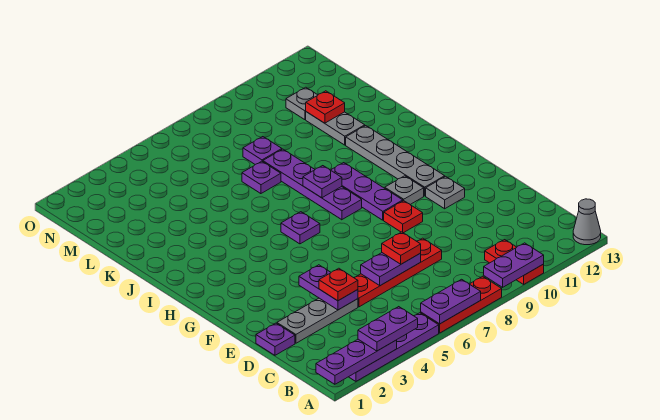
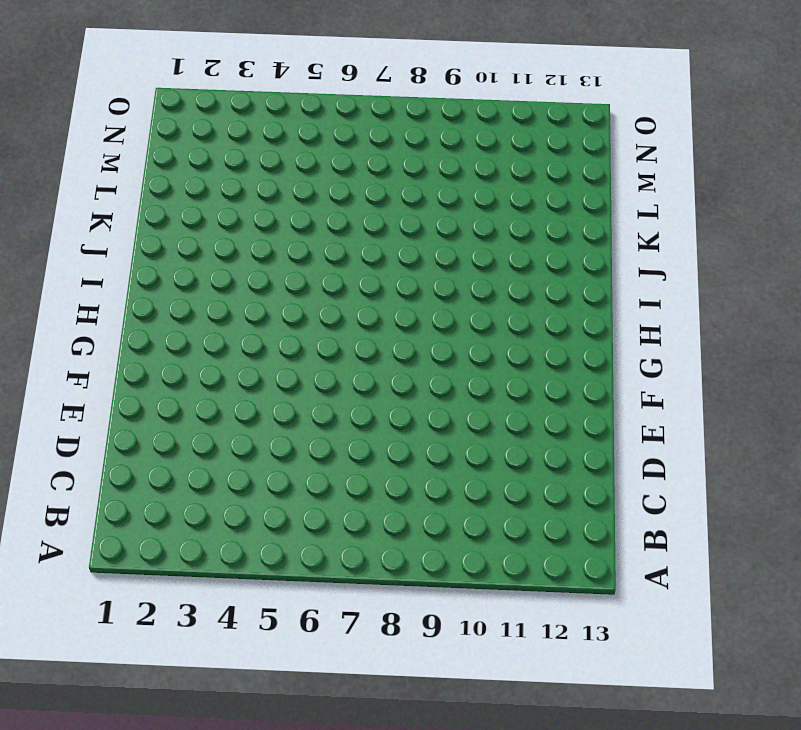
none -> purple plate A2:A5 level 1
none -> red plate A6:A8 level 1
none -> red plate A10:B10 level 1

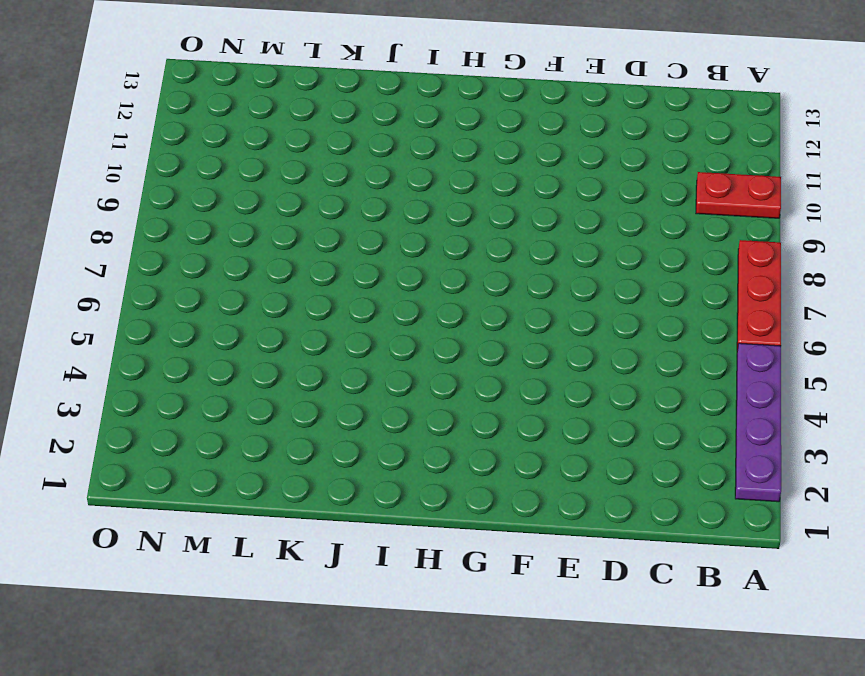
none -> grey cone A13 level 1
none -> purple plate D1 level 1
none -> grey plate D2:D4 level 1

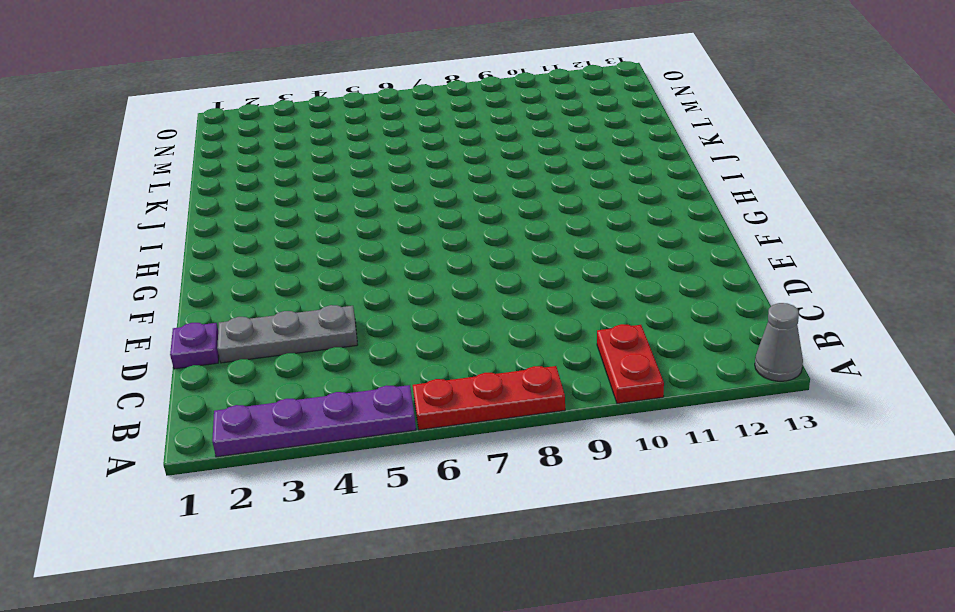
none -> red plate D5:D8 level 1
none -> red plate F9 level 1
none -> grey plate F11 level 1

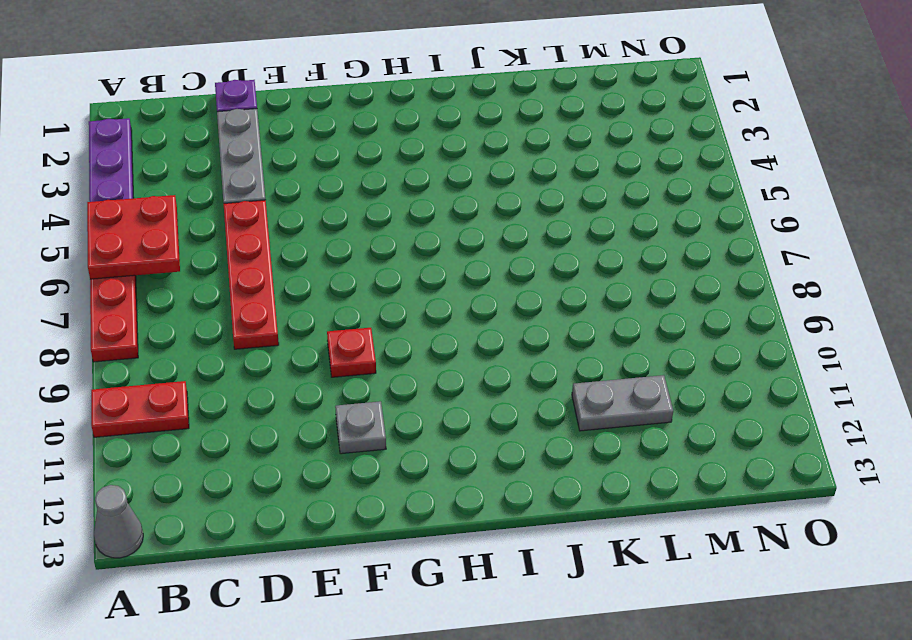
red plate A5:B6 level 2 -> purple plate A6:A7 level 2
none -> purple plate G9:I9 level 1
none -> grey plate G10 level 1
none -> grey plate G11:J11 level 1

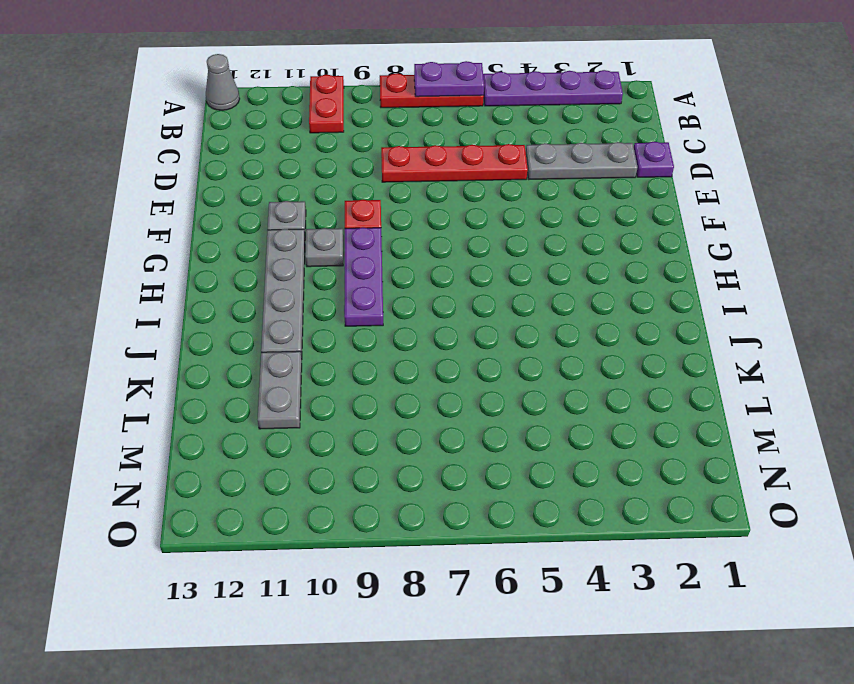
none -> purple plate H6 level 1
none -> purple plate H8:K8 level 1
none -> purple plate K7 level 1

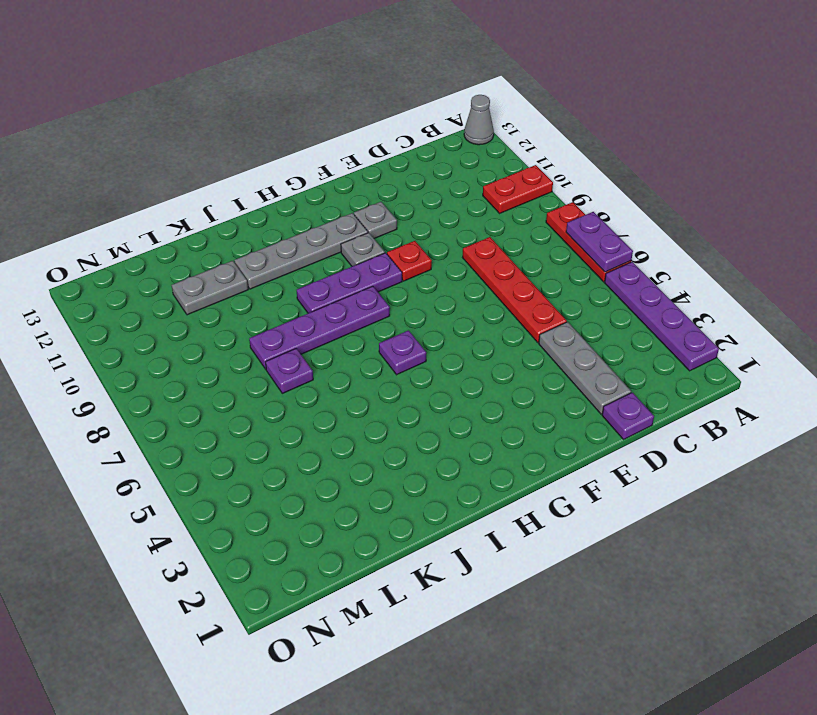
none -> purple plate L8 level 1
none -> grey plate M11 level 1
none -> purple plate A1:A3 level 2

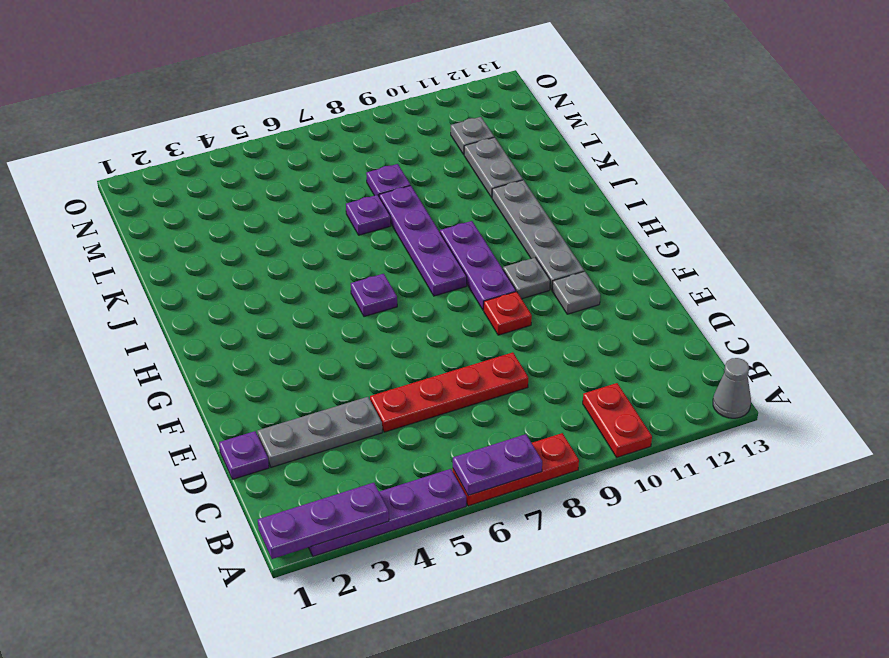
none -> purple plate A9:A10 level 2
none -> purple plate D4:E4 level 2
none -> purple plate D6:D7 level 2

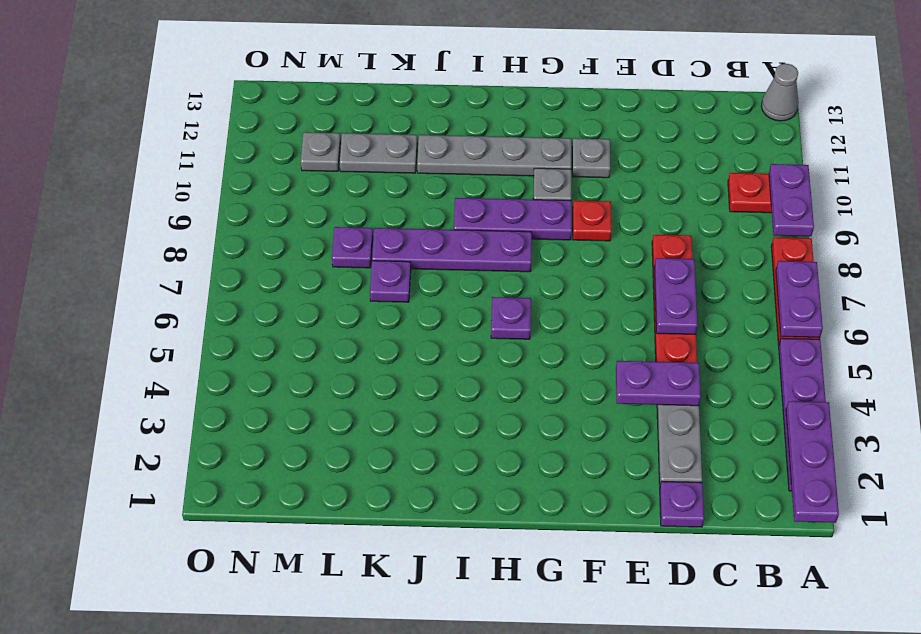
none -> purple plate I8 level 2
none -> red plate L11 level 2
none -> purple plate A3:A4 level 3

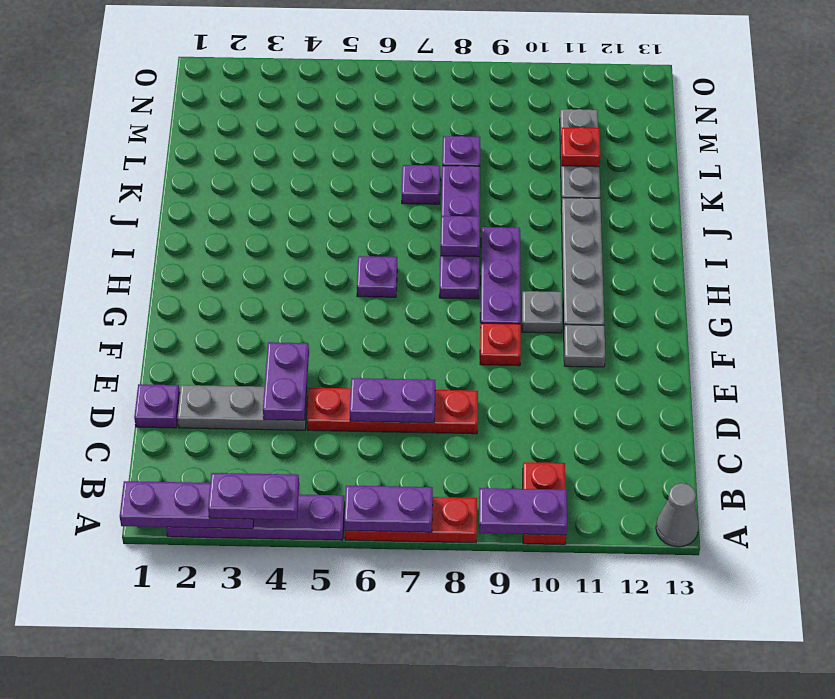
none -> red plate D4 level 3
none -> red plate D7 level 3

